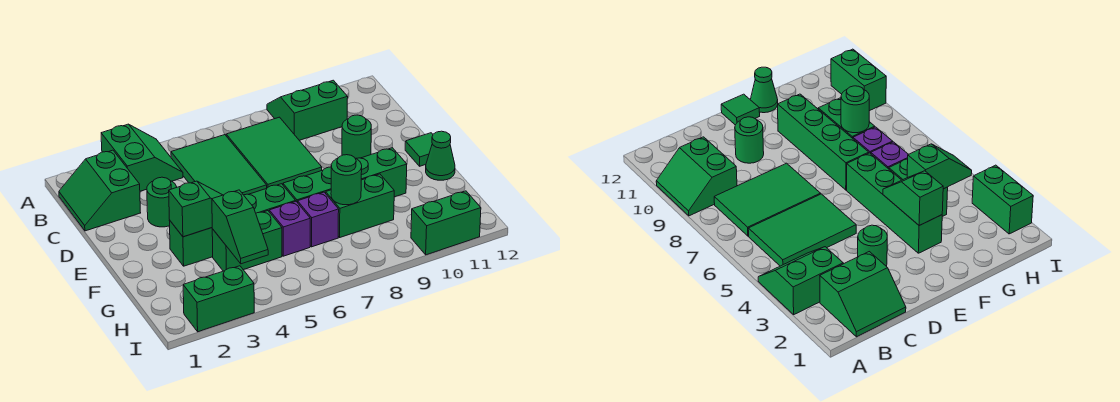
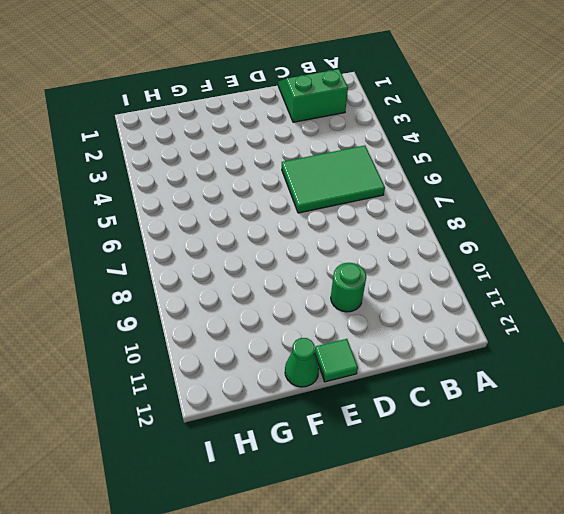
none -> green slope A3:B4 level 1 top 3
none -> green slope A9:B10 level 1 top B
none -> green tile B7:D8 level 1

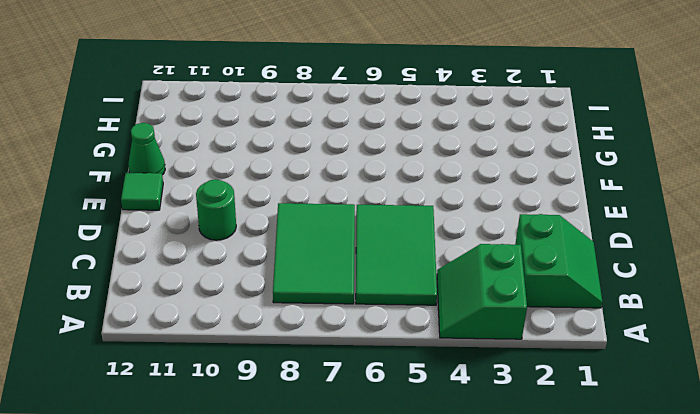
none -> green slope A9:B10 level 1 top B
none -> green round brick D3 level 1
none -> green brick F3:F6 level 1

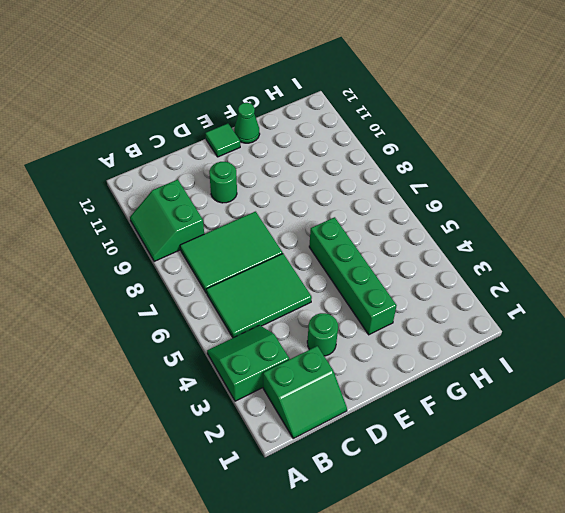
none -> green brick F7:F10 level 1
none -> green brick G4:G5 level 1
none -> purple brick G6 level 1

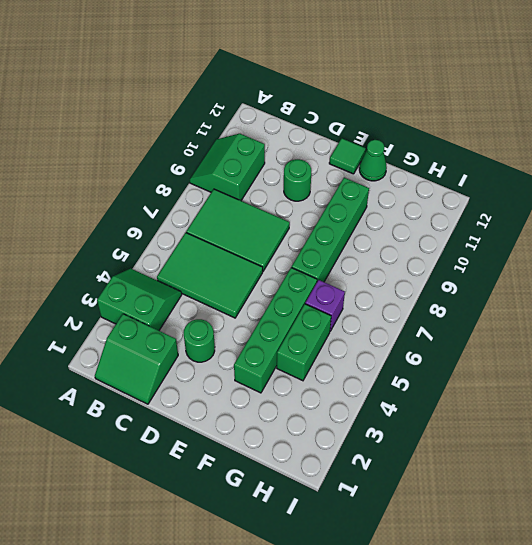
none -> purple brick G7 level 1
none -> green brick G8:G9 level 1
none -> green brick I2:I3 level 1

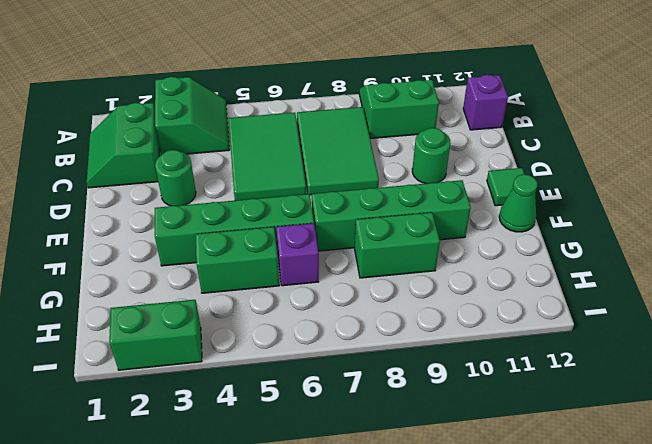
purple brick B12 level 1 -> purple brick G7 level 1
none -> green brick I10:I11 level 1
none -> green slope F3:F4 level 2 top 3
none -> green slope G4:H4 level 2 top G

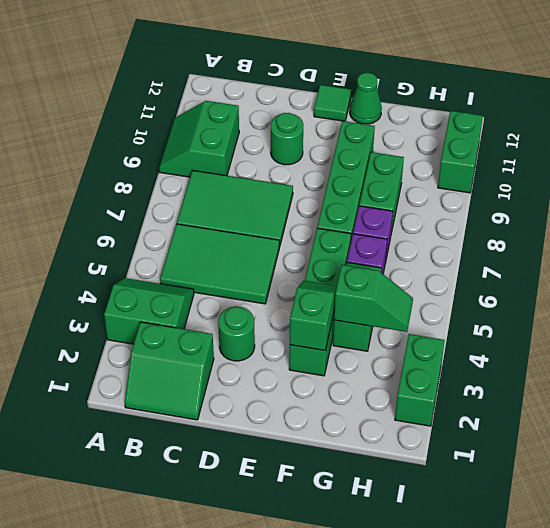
none -> green round brick G8 level 2

